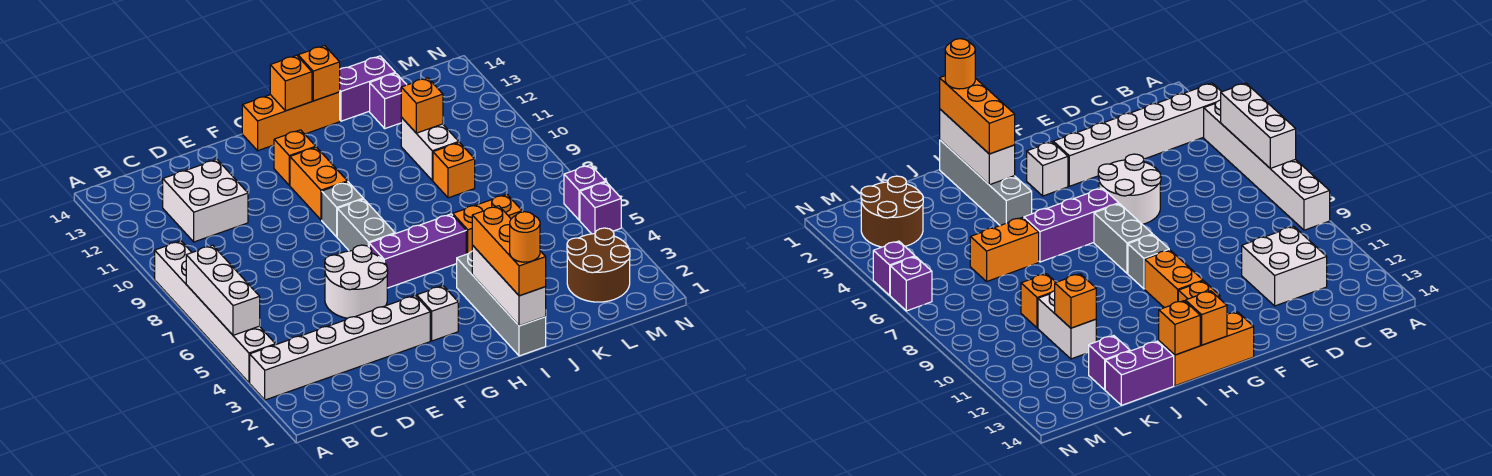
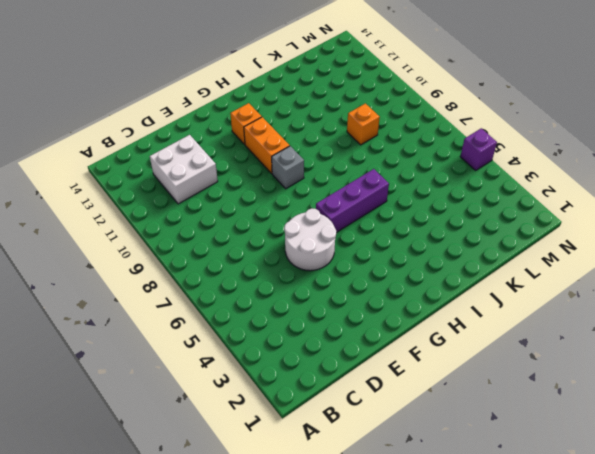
none -> white brick A3:F3 level 1
none -> white brick A4:A9 level 1
none -> white brick G3 level 1

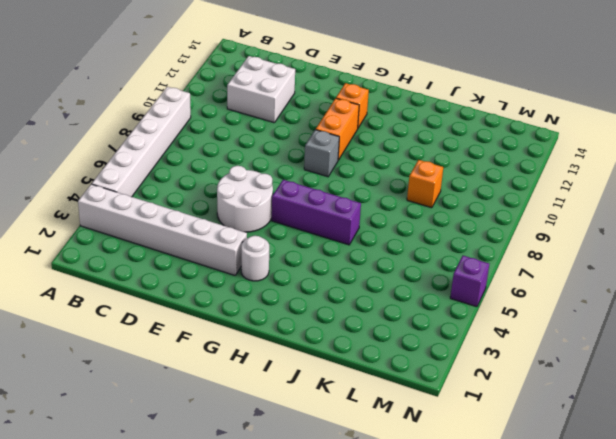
white round brick G3 level 1 -> white brick G3 level 1
none -> grey brick G7:G8 level 1
none -> orange brick G14:I14 level 1
none -> grey brick I1:I4 level 1

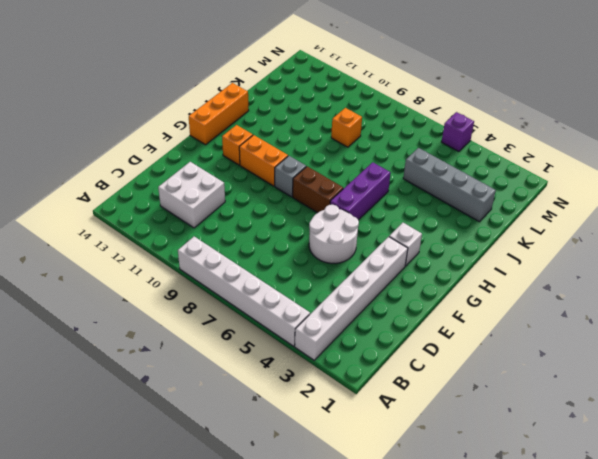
brown brick G7:G8 level 1 -> grey brick G7:G8 level 1
grey brick K2:K5 level 1 -> grey brick I1:I4 level 1
none -> orange brick J6:K6 level 1
none -> purple brick J14:K14 level 1
none -> white brick K10:K11 level 1

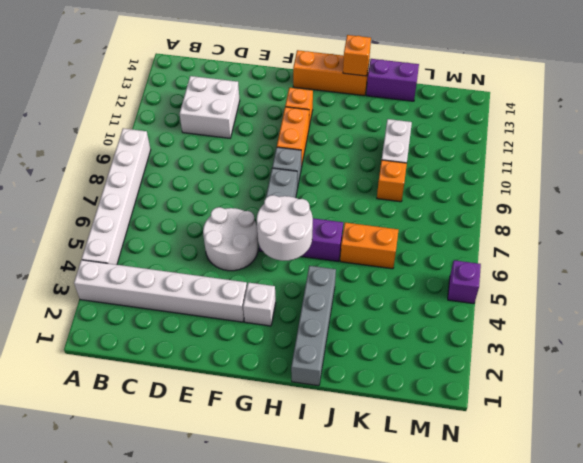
white round brick G5:H6 level 2 -> none
none -> purple brick K13 level 1
none -> brown round brick L2:M3 level 1
none -> purple brick N6 level 1

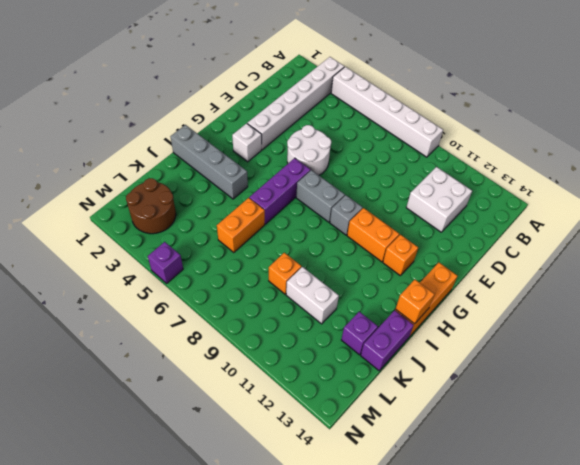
none -> purple brick N6 level 1
none -> white brick A5:A7 level 2
none -> orange brick H14 level 2

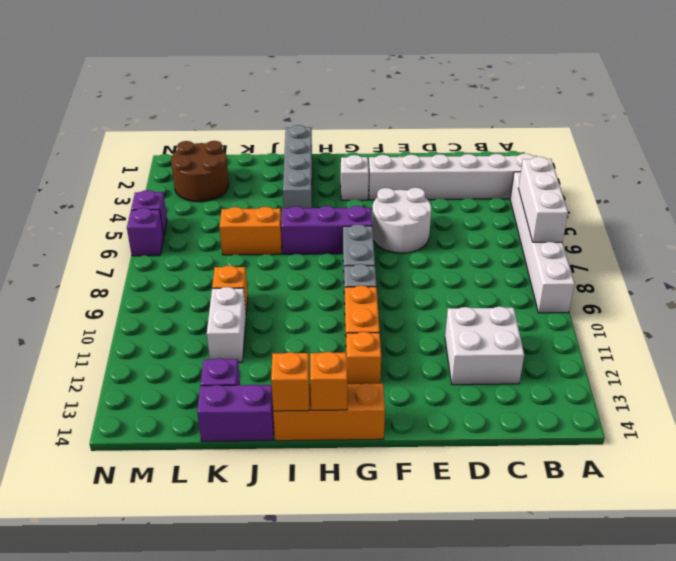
none -> white brick I1:I3 level 2
none -> orange brick K11 level 2
none -> orange brick I1:I3 level 3

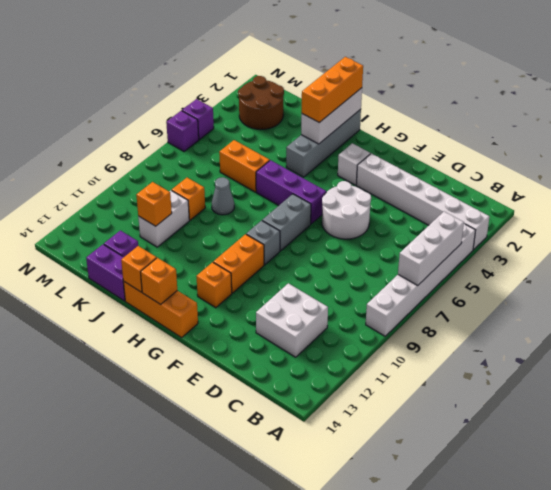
grey cone J8 level 1 -> none
none -> orange round brick I1 level 4

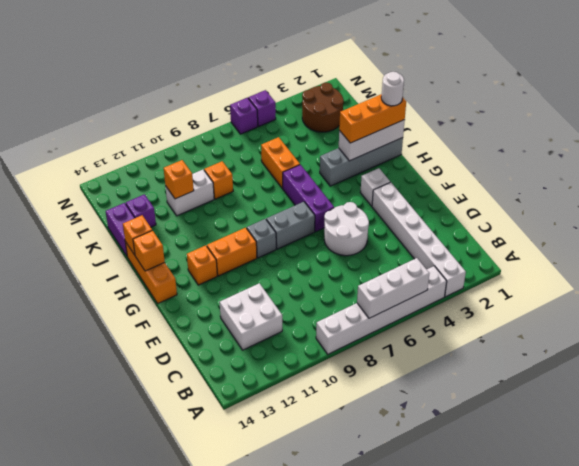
white round brick I1 level 4 -> orange round brick I1 level 4

